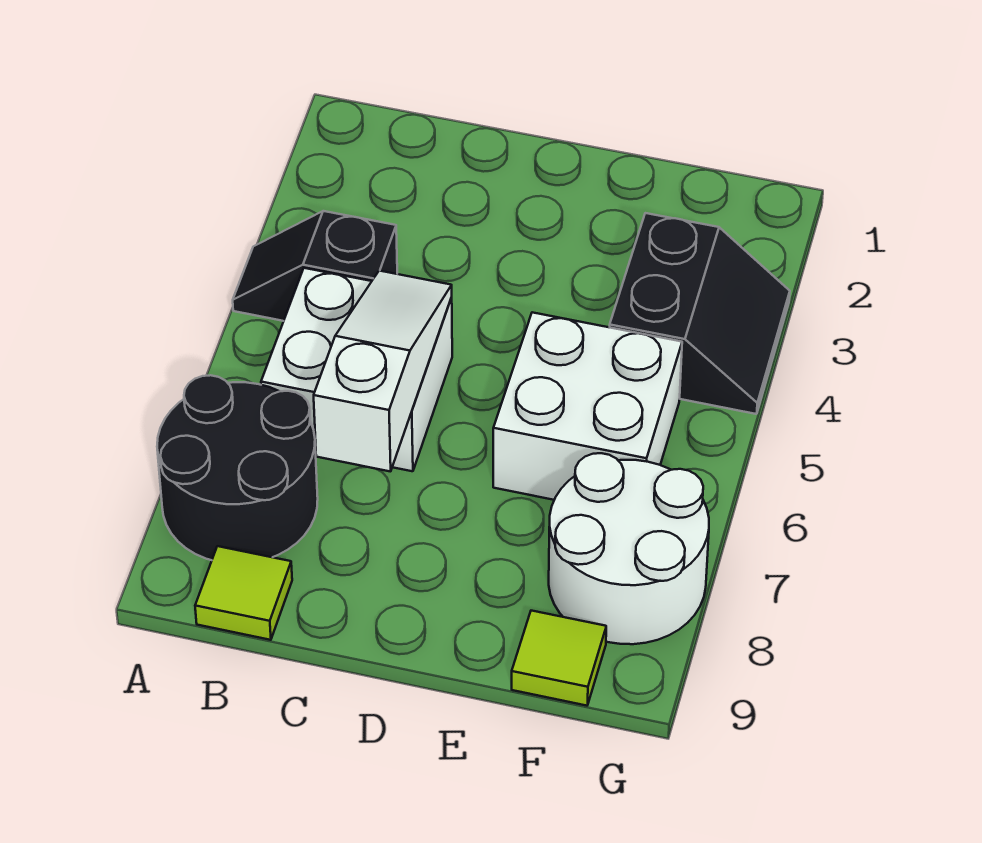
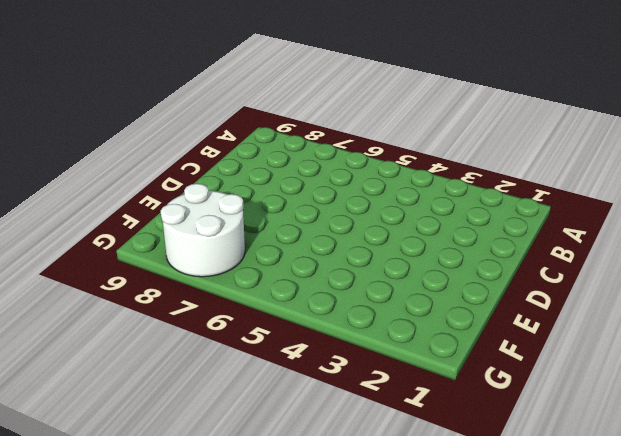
none -> black slope A4:B4 level 1 top B
none -> black round brick A7:B8 level 1

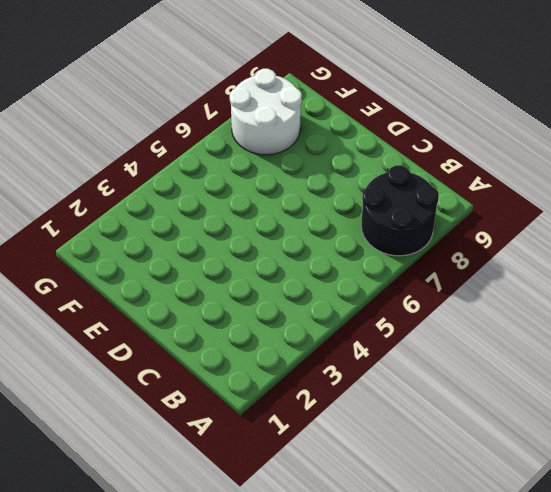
none -> black slope A4:B4 level 1 top B
none -> white brick B5:C6 level 1

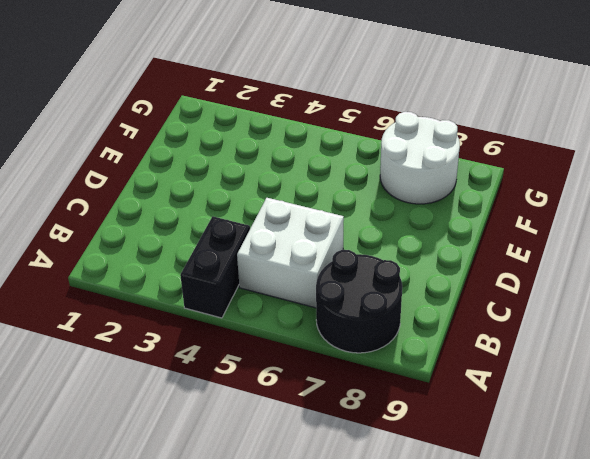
black brick A4:B4 level 1 -> black slope A4:B4 level 1 top B
none -> lime tile B9 level 1
none -> white brick E5:F6 level 1

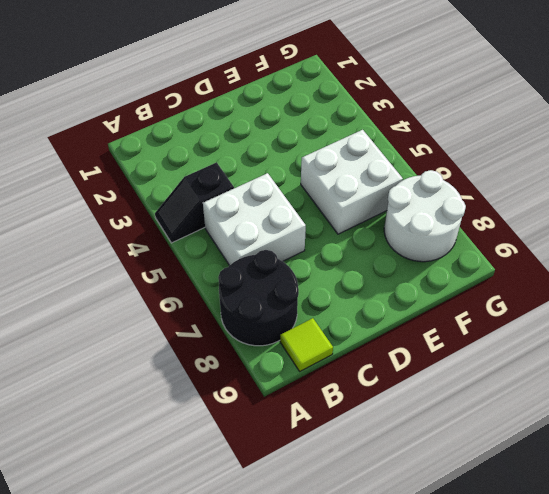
none -> black slope F3:G4 level 1 top F
none -> lime tile F9 level 1

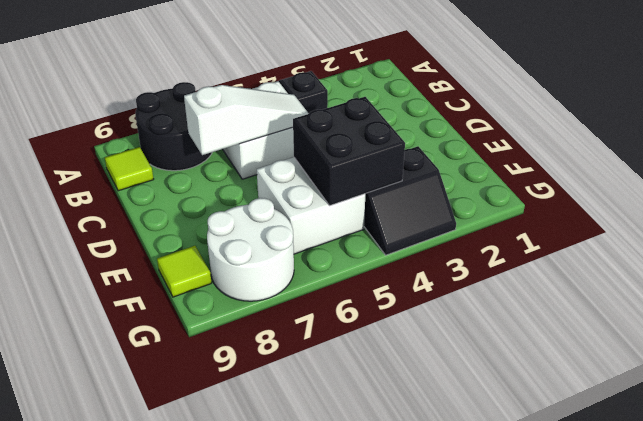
black brick E4:F5 level 2 -> none

